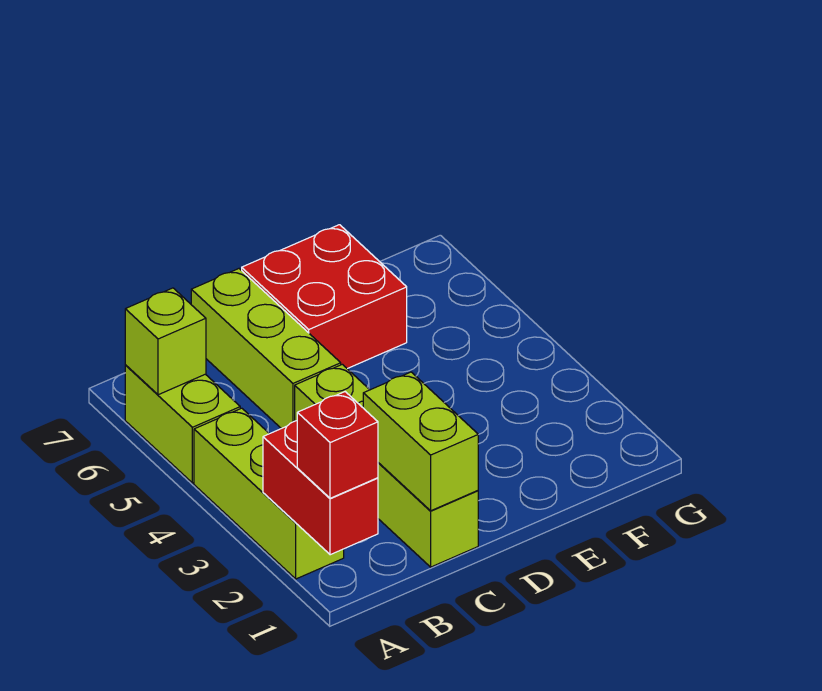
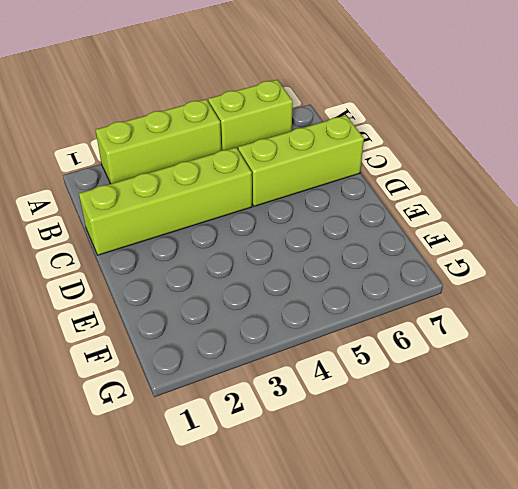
none -> red brick D6:E7 level 1
none -> red brick A1:A2 level 2

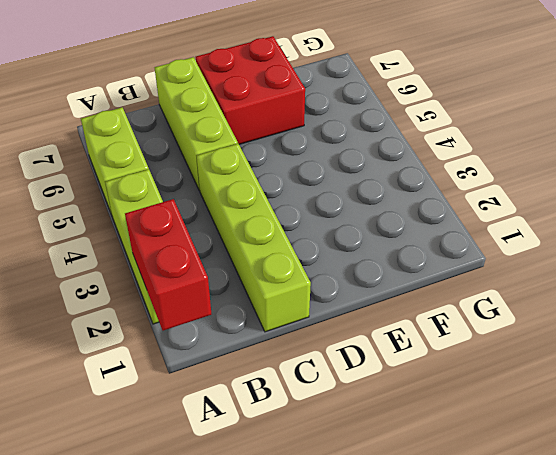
none -> lime brick A6 level 2
none -> lime brick C1:C2 level 2

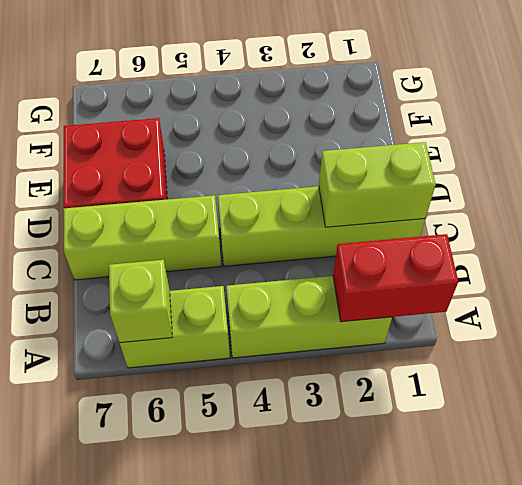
none -> red brick A1 level 3

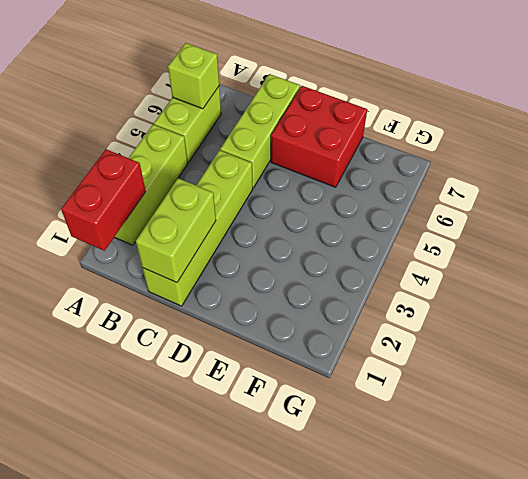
none -> red brick A1 level 3

